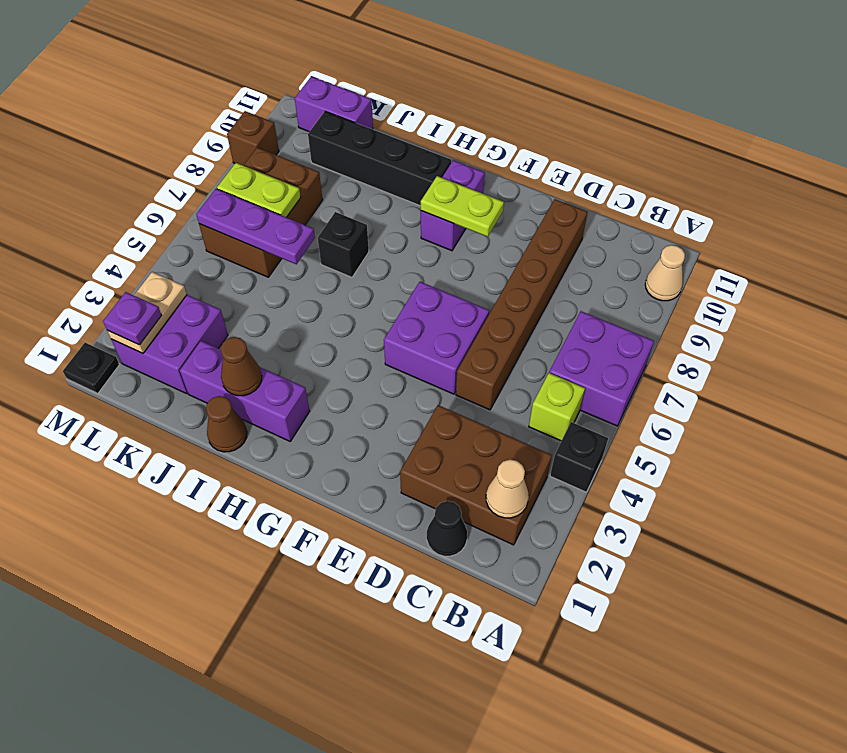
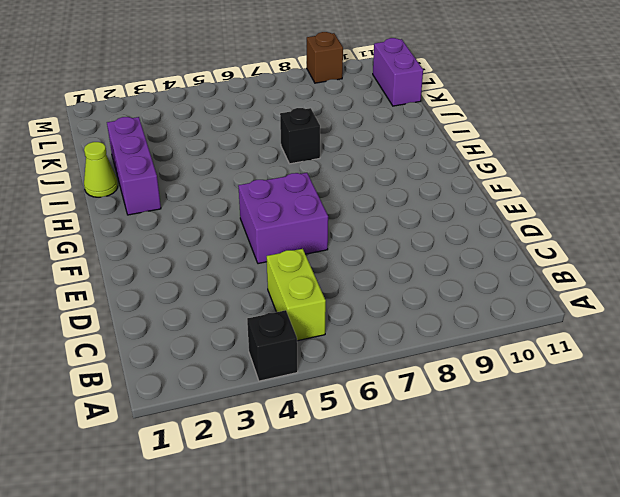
lime brick B5:C5 level 1 -> lime brick B5 level 1
lime cone I1 level 1 -> brown cone I1 level 1
none -> purple brick A6:B7 level 1
none -> tan cone A10 level 1
none -> brown brick B2:D3 level 1

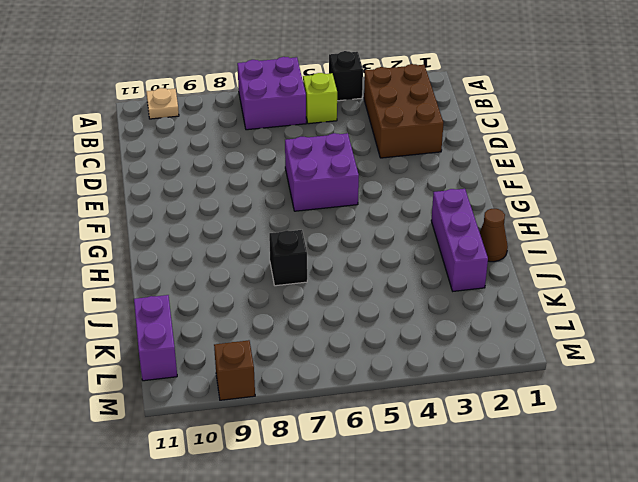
tan plate A10 level 1 -> tan cone A10 level 1
none -> black cone C1 level 1
none -> brown brick D5:D10 level 1
none -> purple brick G9:G10 level 1

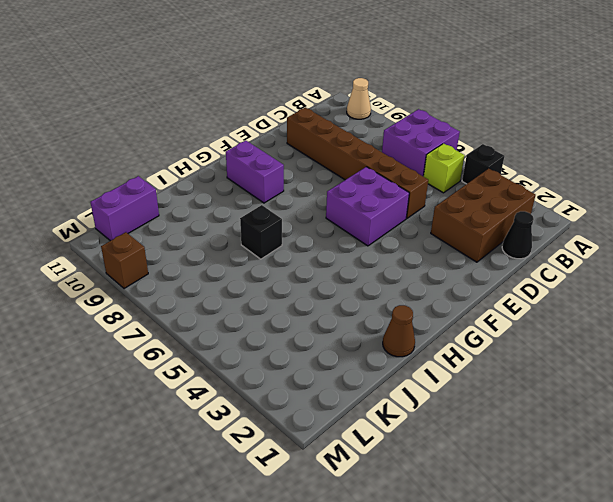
none -> purple brick H2:J2 level 1
none -> black brick H10:K10 level 1
none -> purple brick K2:L3 level 1

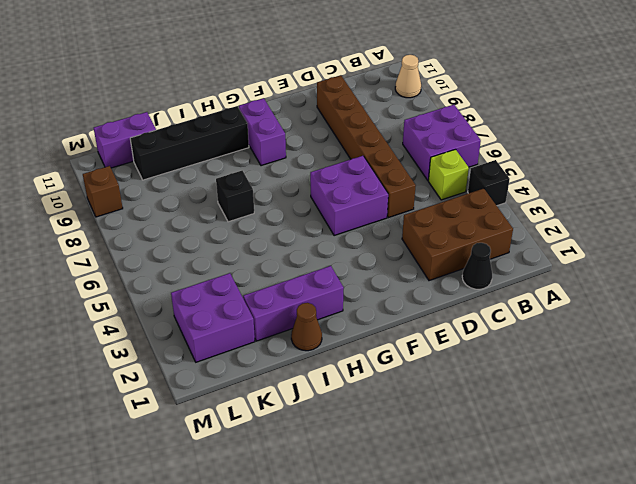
none -> brown brick K6:L8 level 1
none -> black plate M1 level 1
none -> tan cone B2 level 2

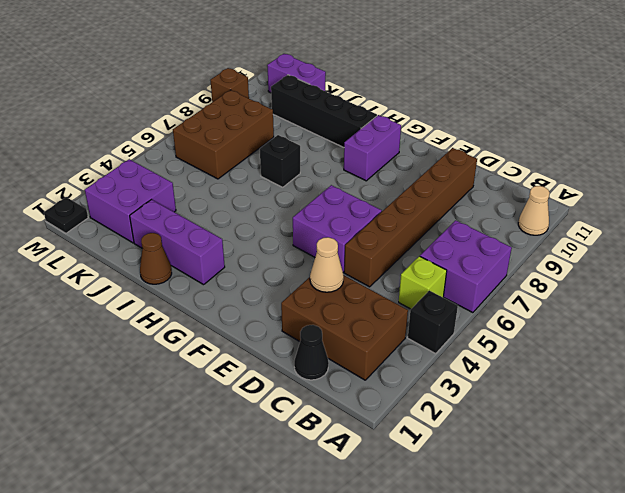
tan cone D3 level 2 -> tan cone B2 level 2
none -> lime plate F9:G9 level 2
none -> brown cone I2 level 2
none -> purple plate J6:L6 level 2

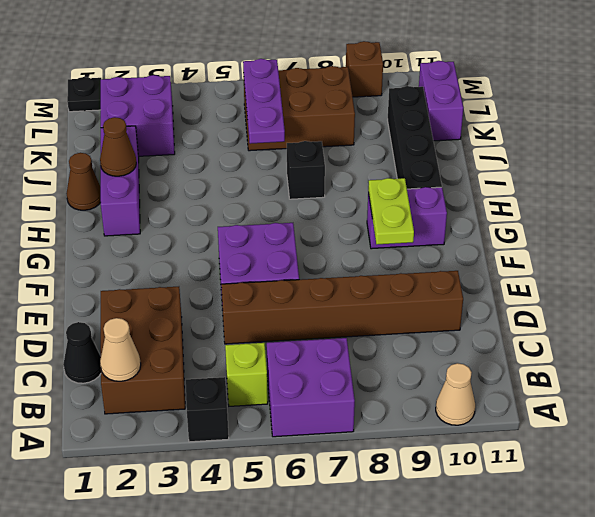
none -> lime plate K7:L7 level 2
none -> tan plate L2:L3 level 2
none -> purple plate L2 level 3

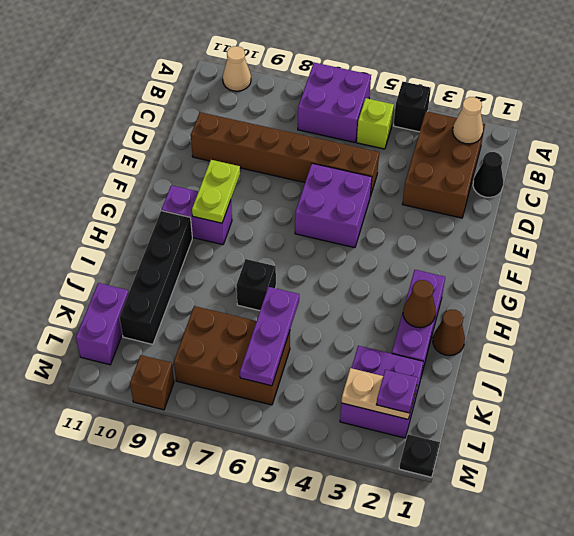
none -> lime plate K7:L7 level 2

